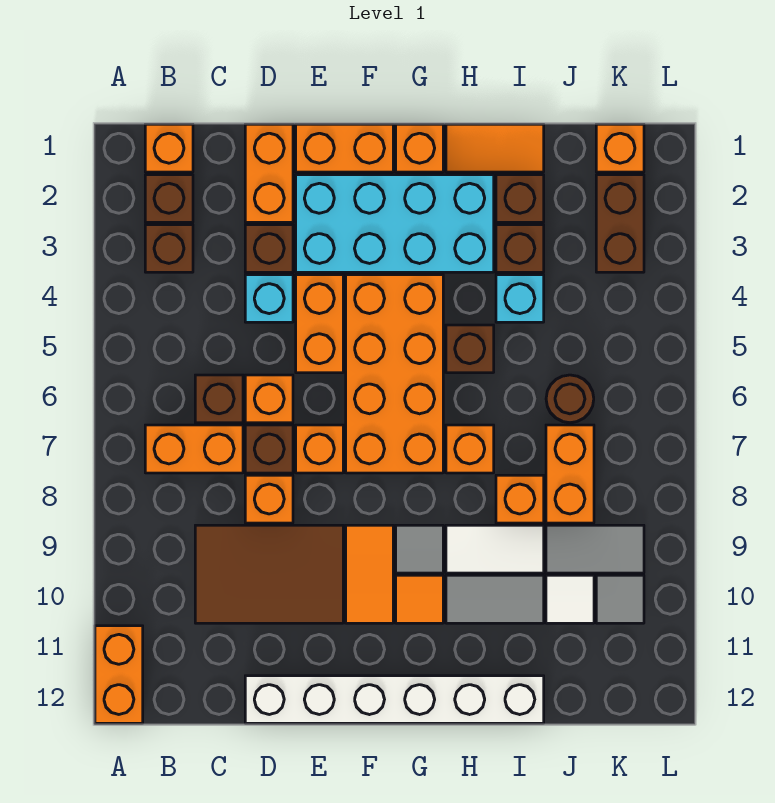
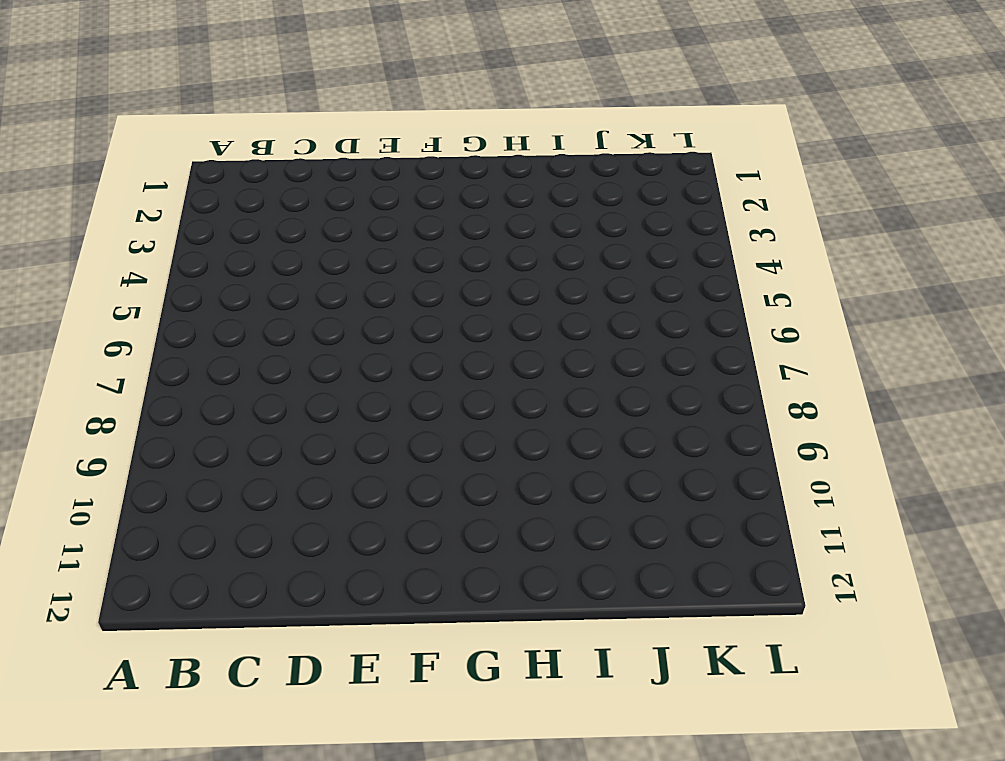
none -> orange brick A11:A12 level 1
none -> orange brick B1 level 1
none -> brown brick B2 level 1
none -> brown brick B3 level 1

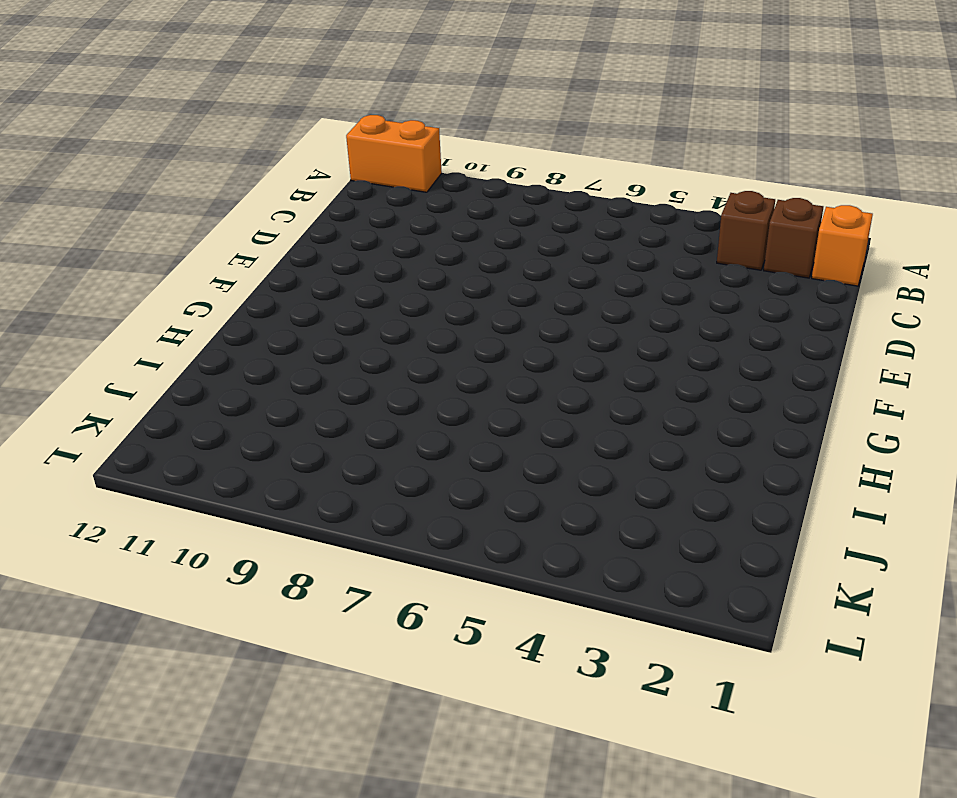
none -> orange brick B7:C7 level 1
none -> brown brick C6 level 1
none -> brown tile C9:E10 level 1
none -> orange brick D1:D2 level 1

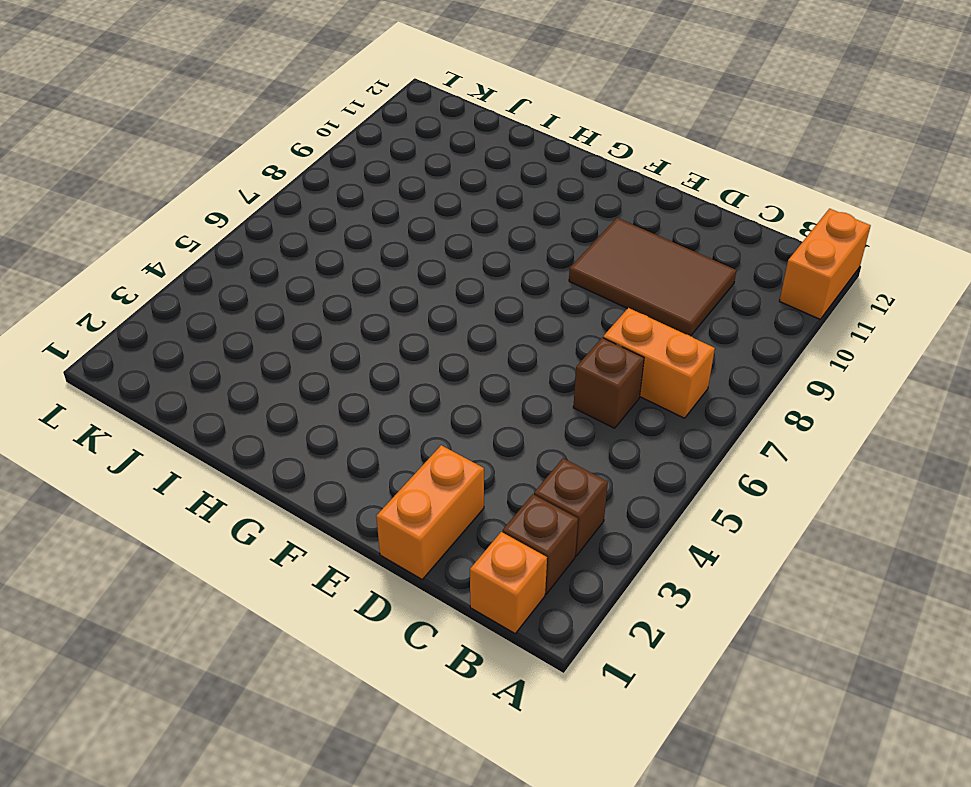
none -> brown brick D3 level 1
none -> cyan brick D4 level 1
none -> orange brick D6 level 1
none -> brown brick D7 level 1

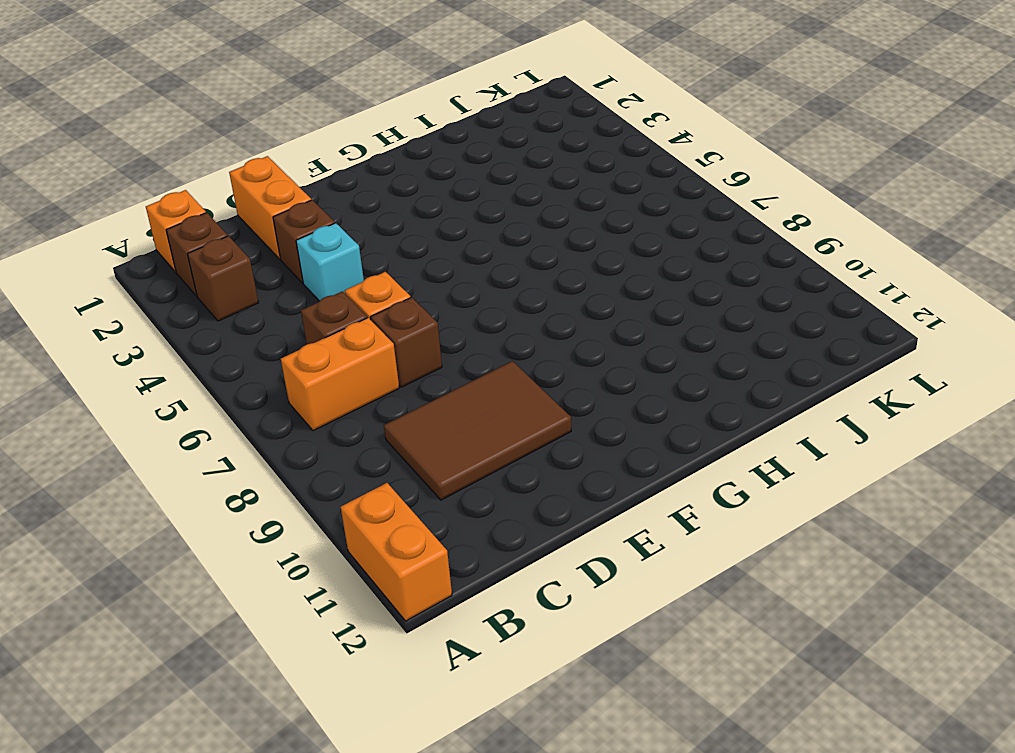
none -> orange brick D8 level 1
none -> white brick D12:I12 level 1
none -> orange brick E1:F1 level 1
none -> cyan brick E2:H3 level 1

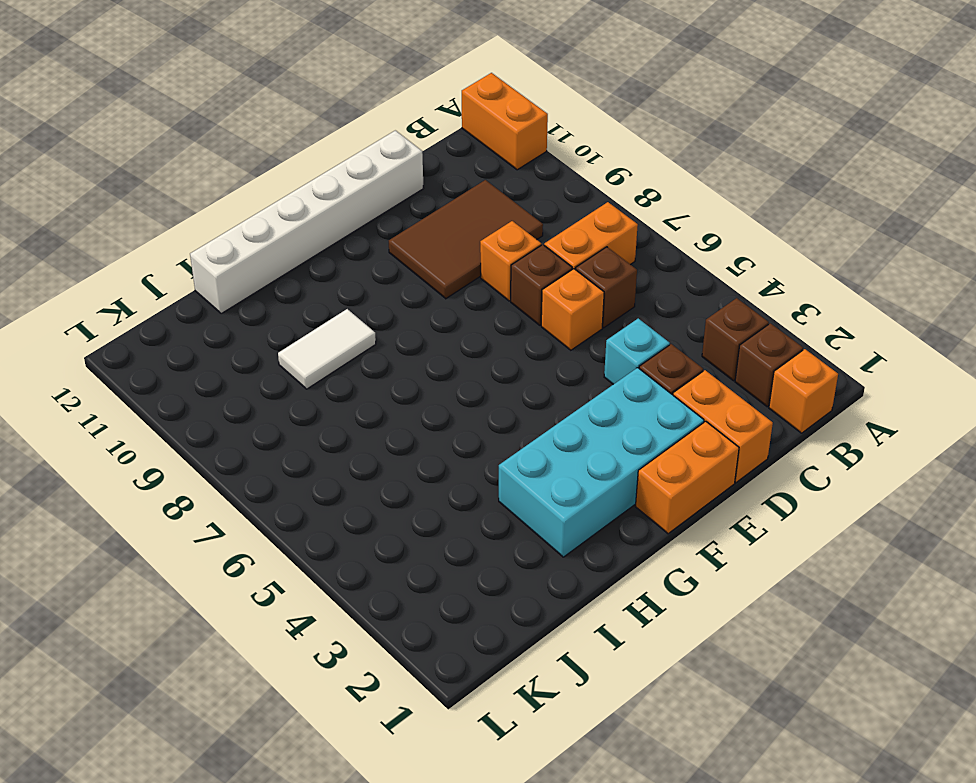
none -> orange brick E4:E5 level 1
none -> orange brick E7 level 1
none -> orange brick F4:G7 level 1
none -> orange tile F9:F10 level 1

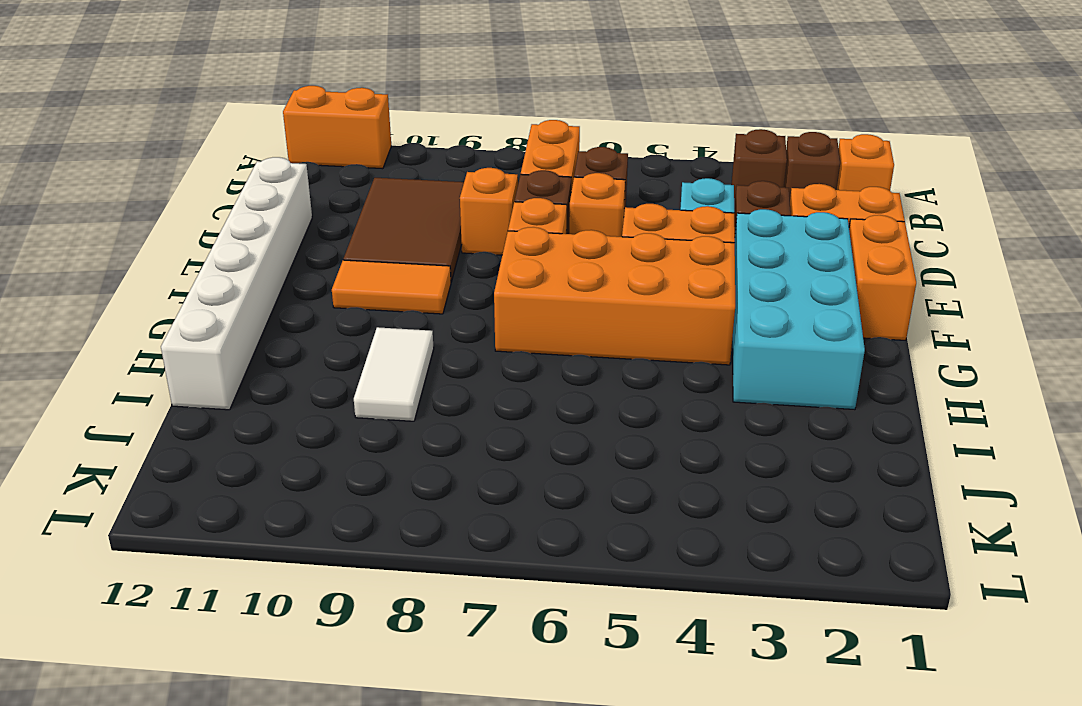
none -> orange brick G1 level 1
none -> grey tile G9 level 1
none -> orange tile G10 level 1
none -> orange tile H1:I1 level 1

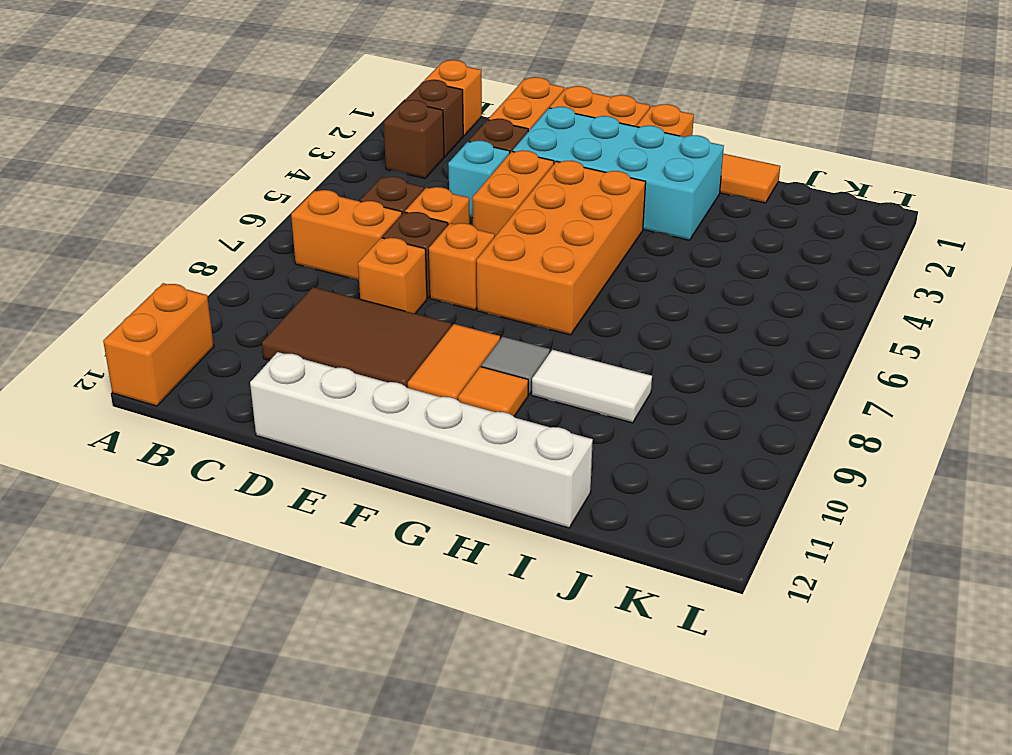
none -> brown brick H5 level 1
none -> orange brick H7 level 1
none -> grey tile H10:I10 level 1
none -> brown brick I2 level 1

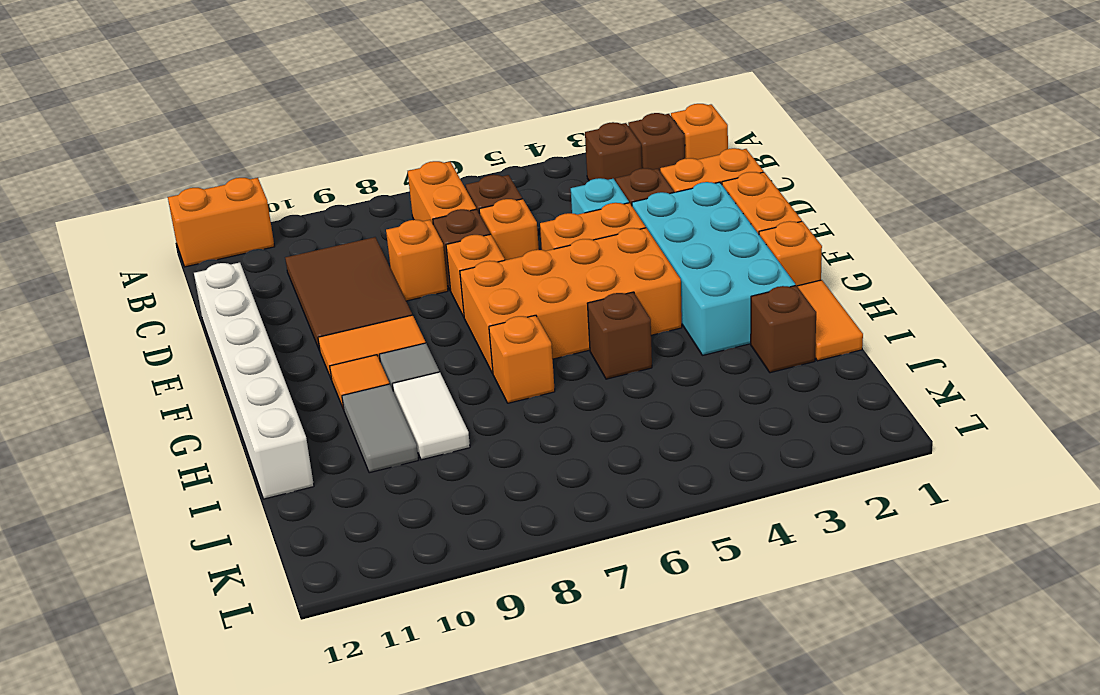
none -> brown brick I3 level 1
none -> cyan brick I4 level 1
none -> orange brick I8 level 1
none -> brown round brick J6 level 1

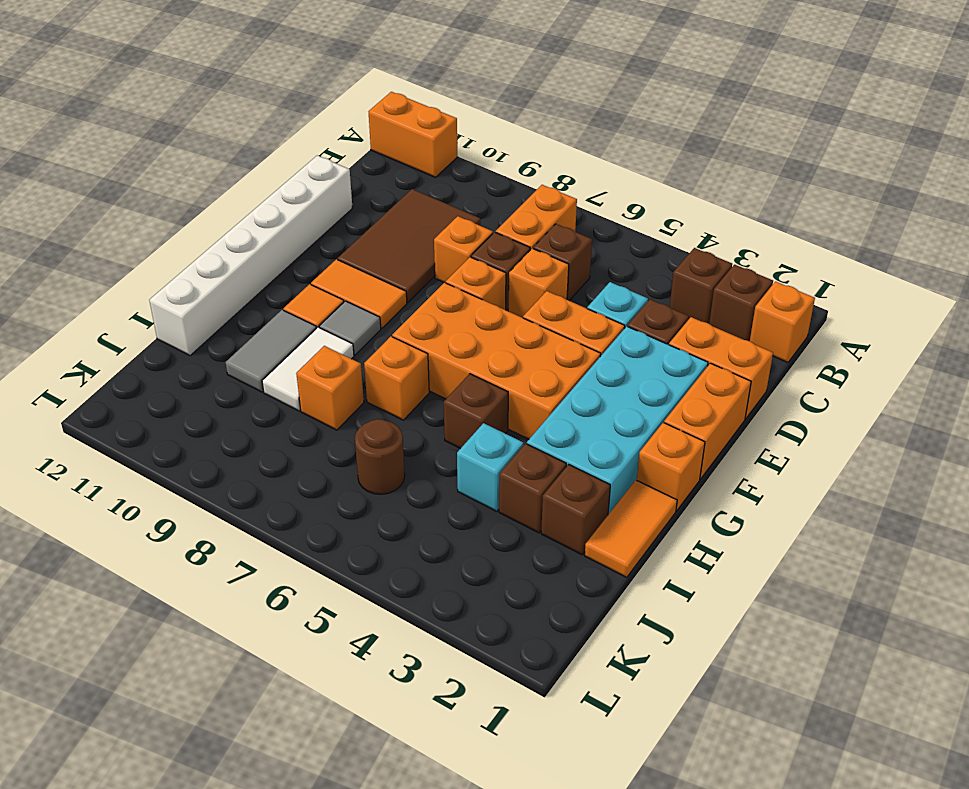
none -> orange brick J7:J8 level 1
none -> grey tile J9:K9 level 1
none -> white tile J10 level 1
none -> orange brick K1 level 1

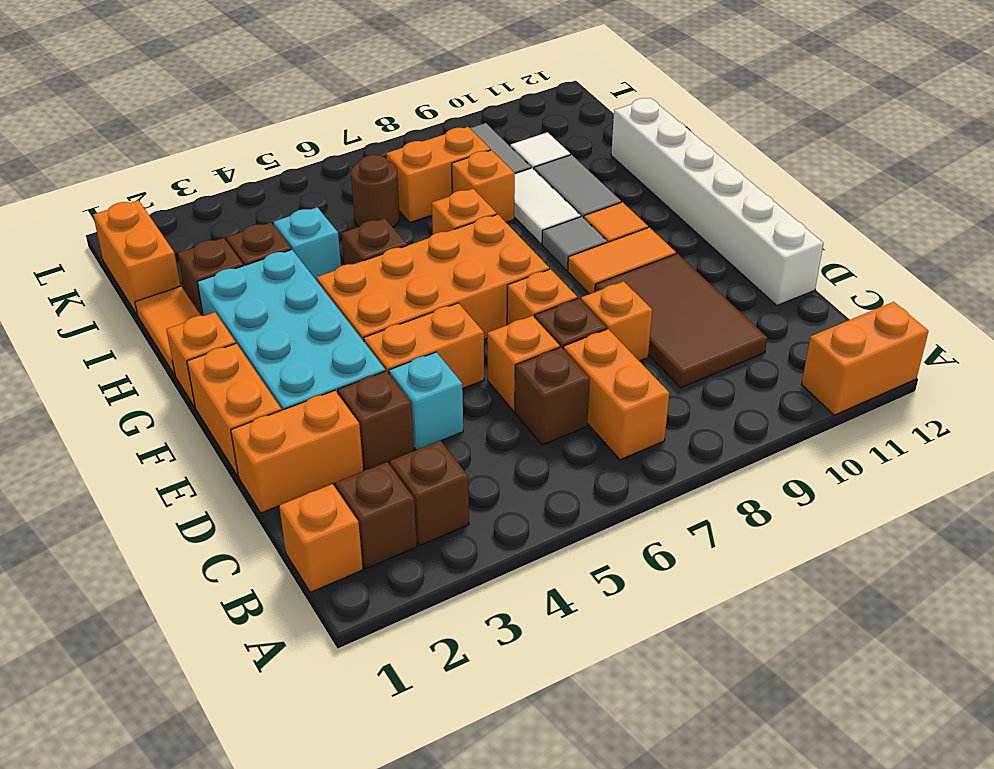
orange brick J1:K1 level 1 -> orange brick K1 level 1
none -> brown brick K2:K3 level 1
none -> grey tile K10 level 1

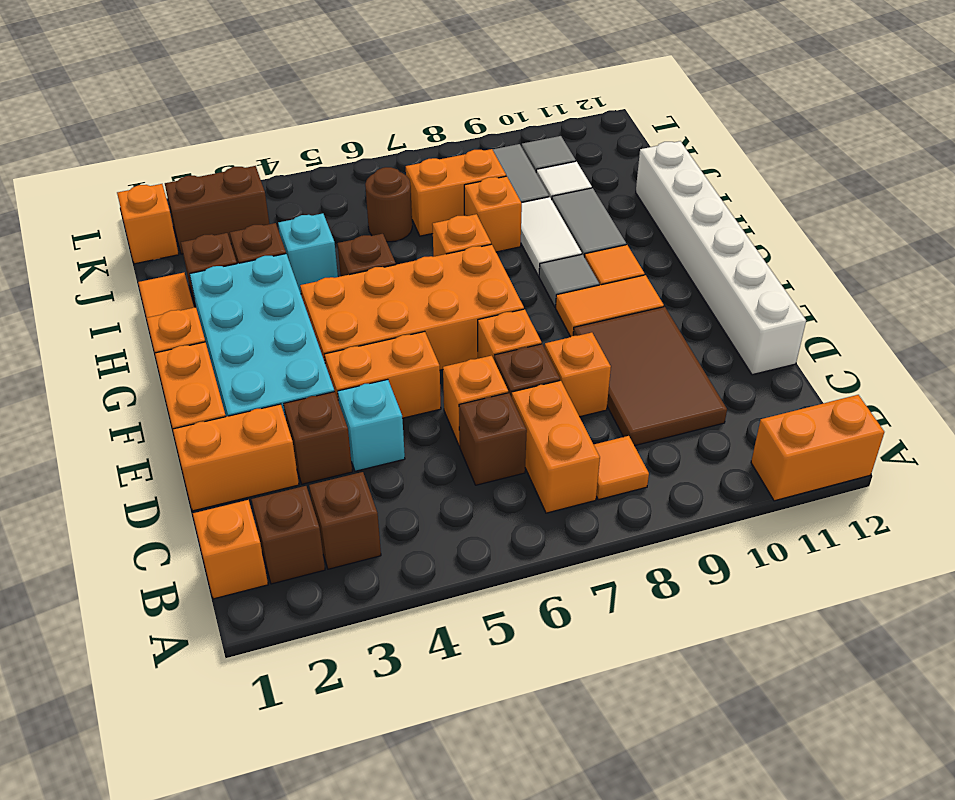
orange tile B8 level 1 -> none

